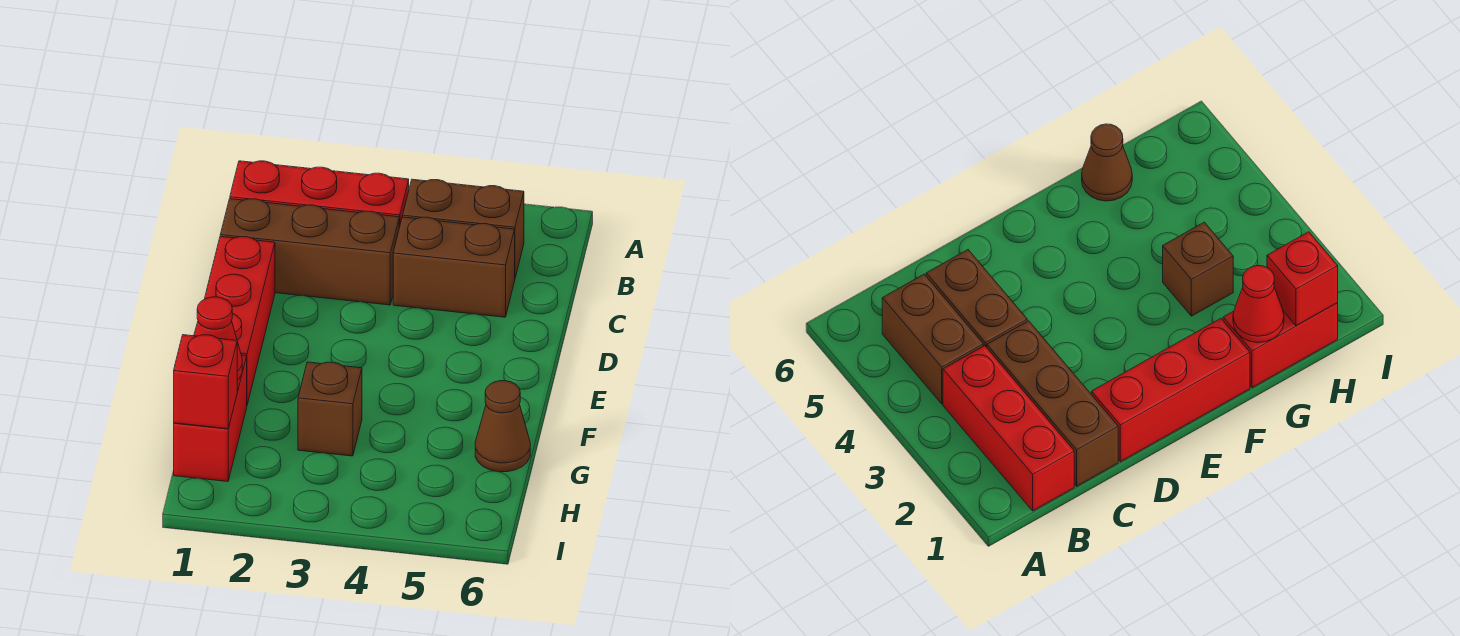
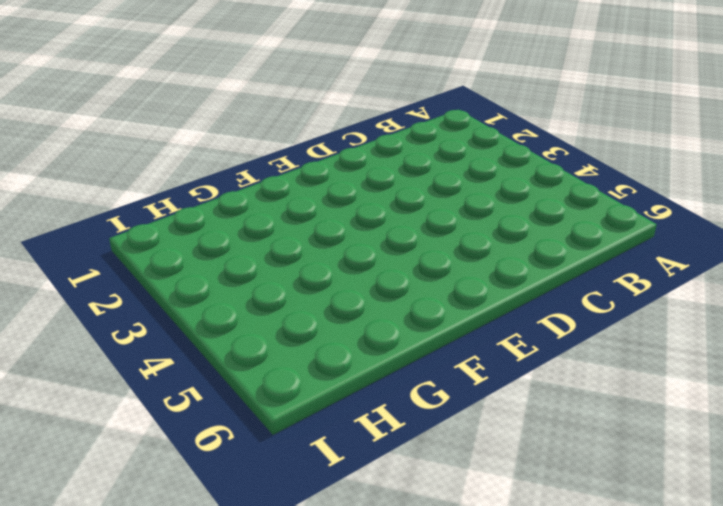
none -> red brick B1:B3 level 1
none -> brown brick B4:B5 level 1

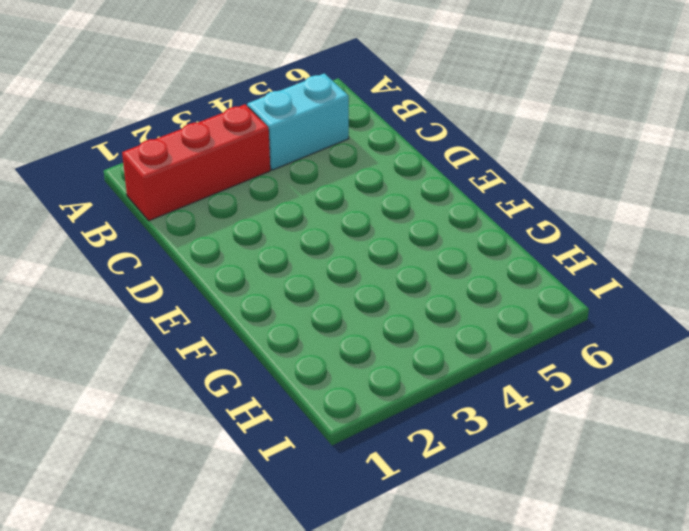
cyan brick B4:B5 level 1 -> brown brick B4:B5 level 1
none -> brown brick C1:C3 level 1
none -> brown brick C4:C5 level 1

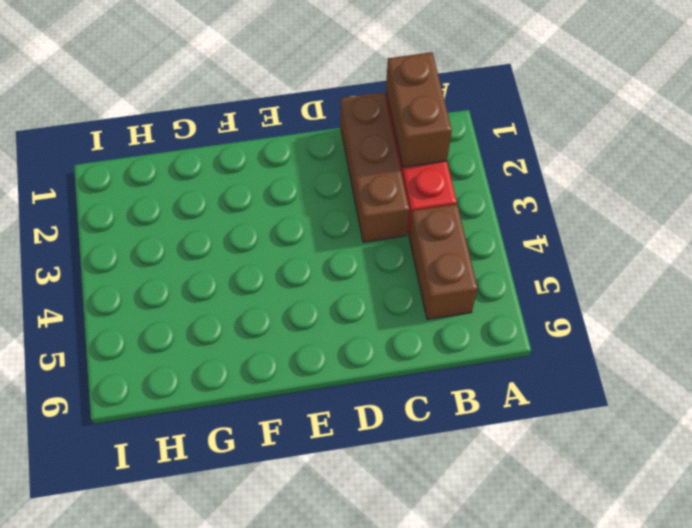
brown brick B1:B2 level 2 -> brown brick C4:C5 level 1
none -> red brick D1:F1 level 1
none -> red brick G1:H1 level 1

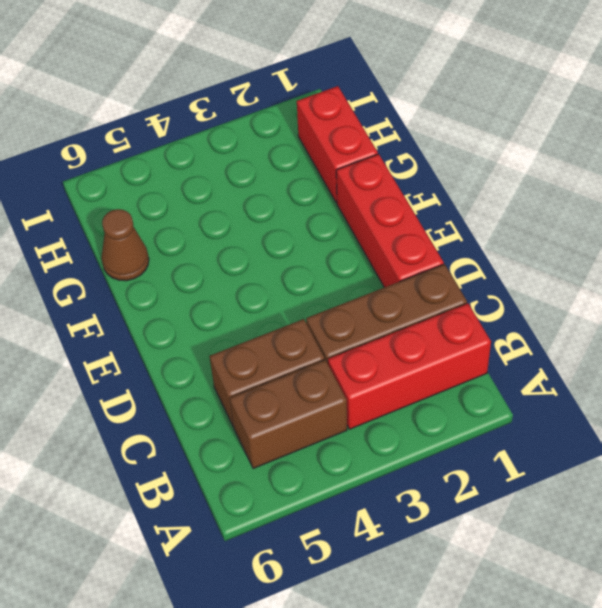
none -> brown brick G3 level 1
none -> red cone G1 level 2

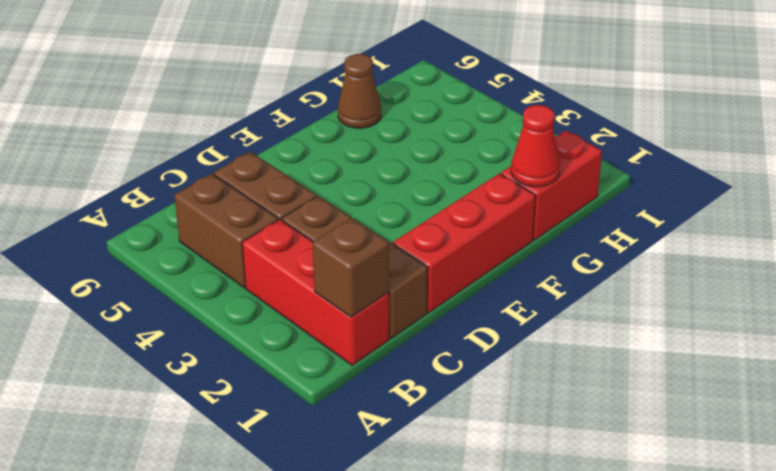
brown brick B1 level 2 -> brown brick G3 level 1
none -> red brick H1 level 2

